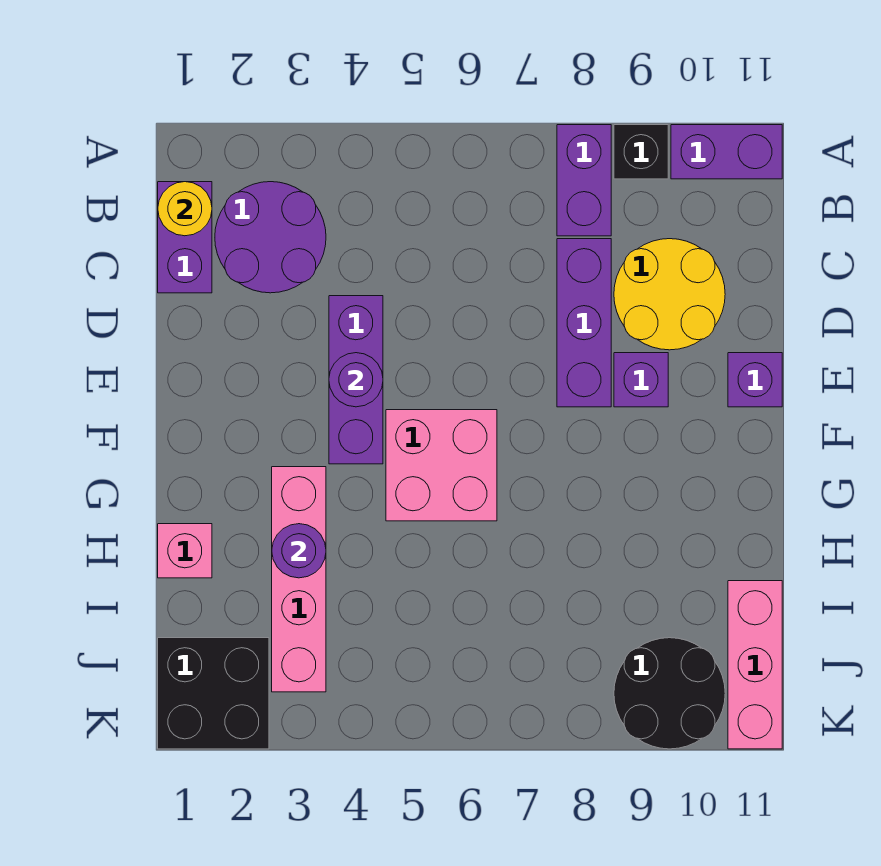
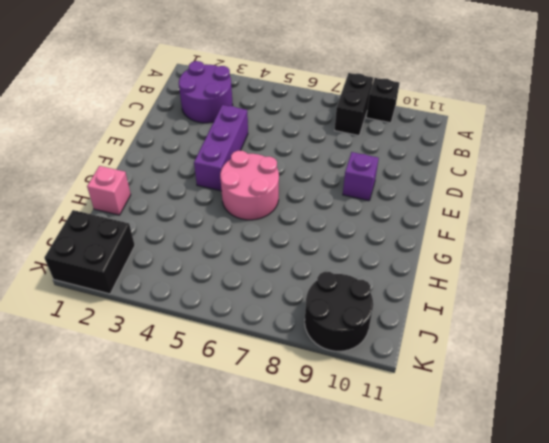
black brick A8:B8 level 1 -> purple brick A8:B8 level 1
pink round brick F5:G6 level 1 -> pink brick F5:G6 level 1
none -> purple brick A10:A11 level 1
none -> purple brick B1:C1 level 1
none -> purple brick C8:E8 level 1

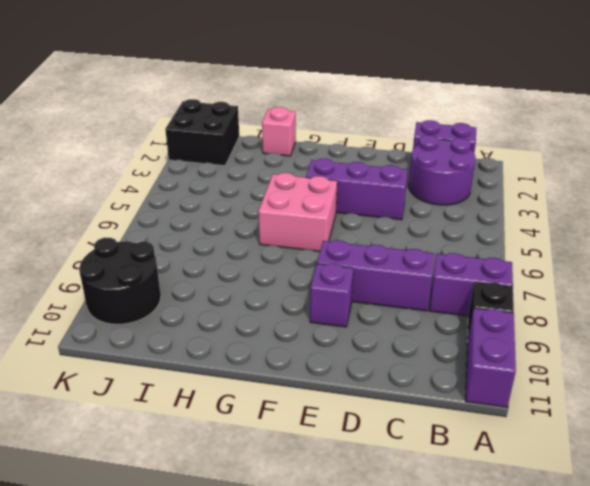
none -> yellow round brick C9:D10 level 1
none -> purple brick E11 level 1
none -> pink brick G3:J3 level 1

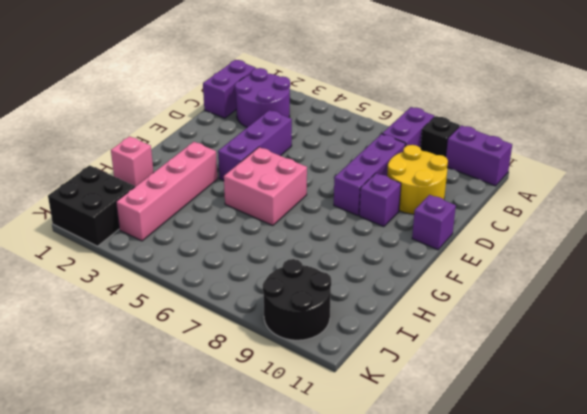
none -> pink brick I11:K11 level 1
none -> yellow round brick B1 level 2
none -> purple round brick E4 level 2

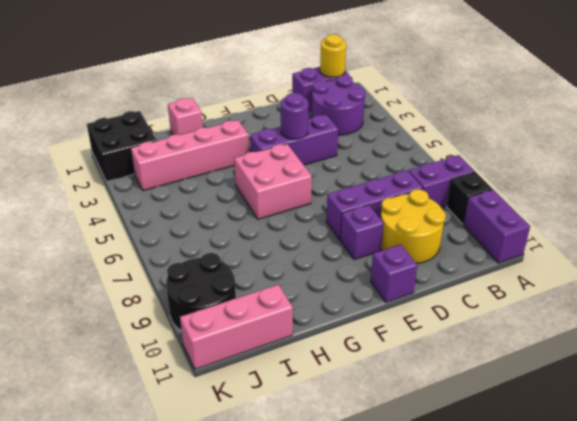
none -> purple round brick H3 level 2

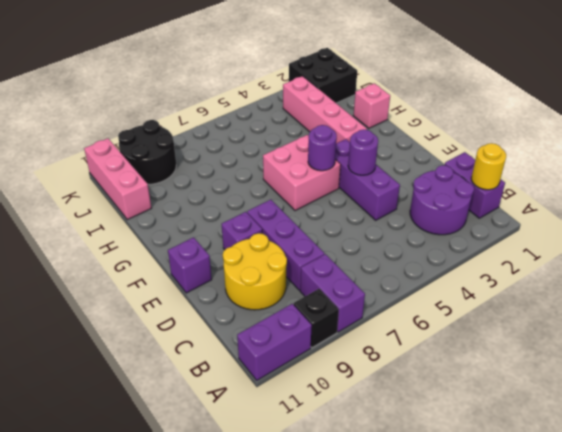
purple round brick F5 level 2 -> purple round brick H3 level 2

